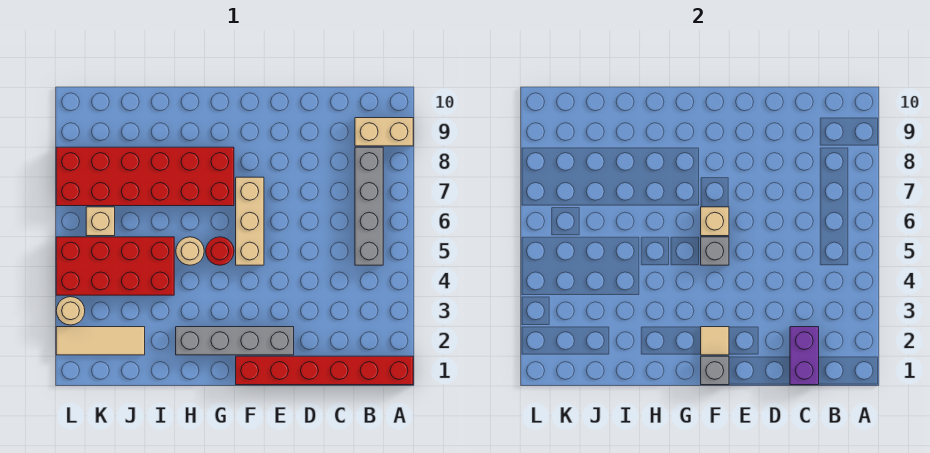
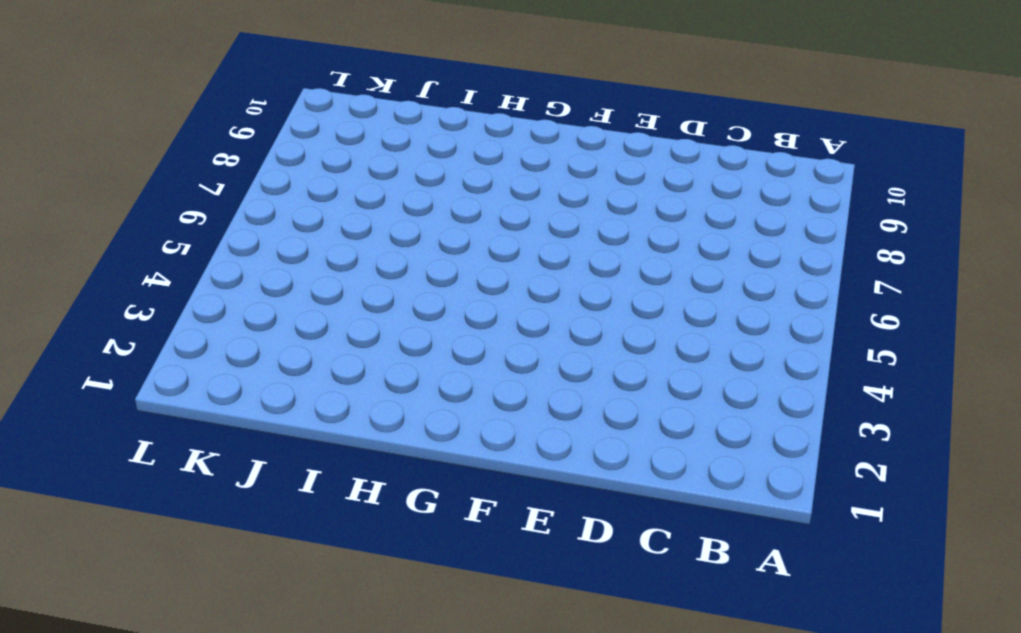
none -> red brick A1:F1 level 1
none -> tan brick A9:B9 level 1
none -> grey brick B5:B8 level 1

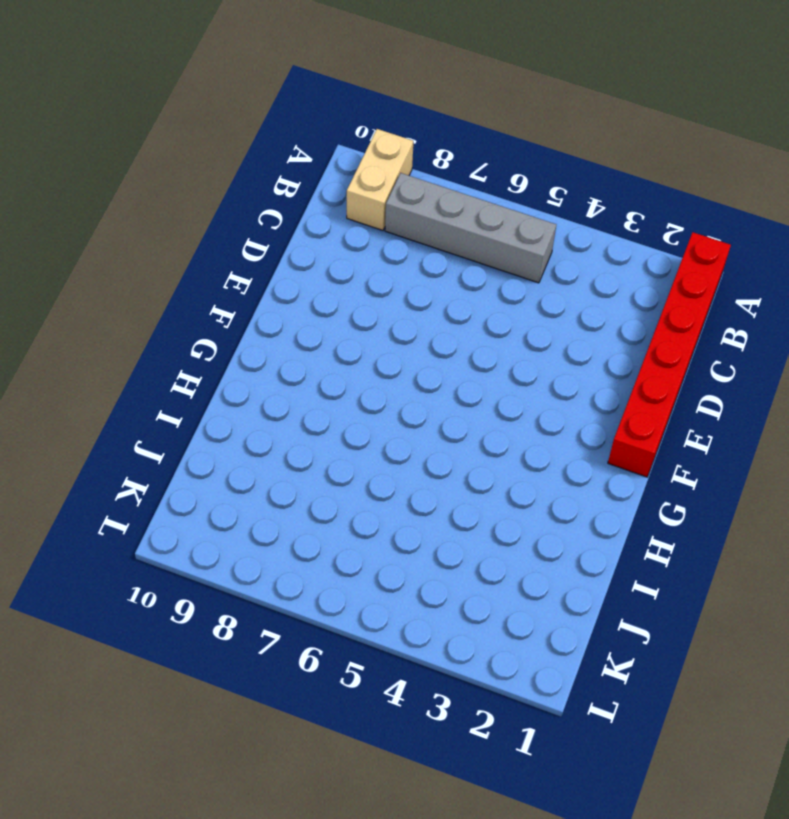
none -> grey brick E2:H2 level 1
none -> tan brick F5:F7 level 1
none -> red round brick G5 level 1

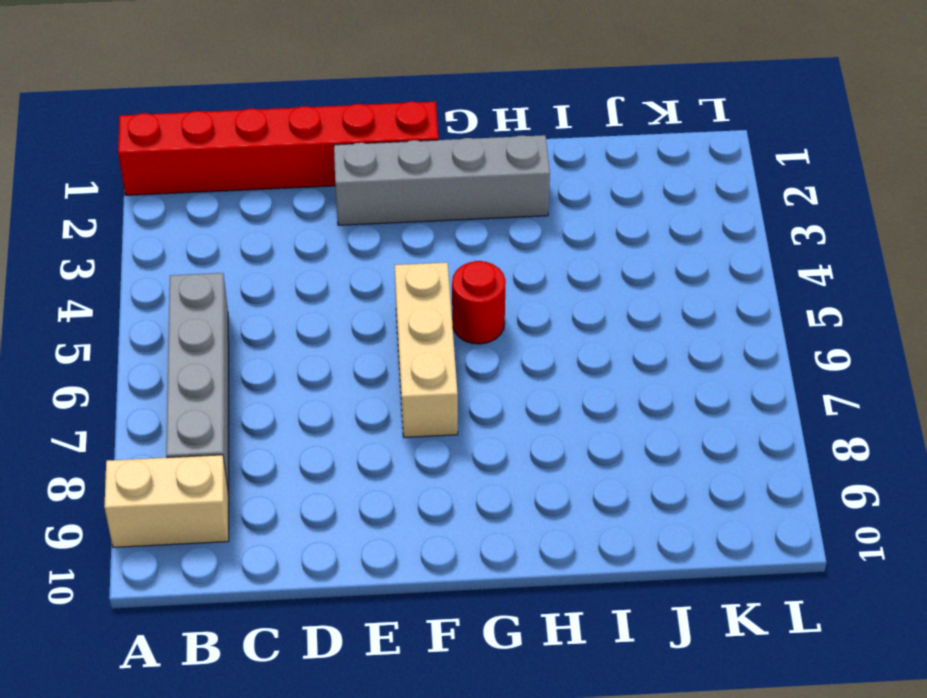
none -> red brick G7:L8 level 1
none -> tan round brick H5 level 1
none -> red brick I4:L5 level 1

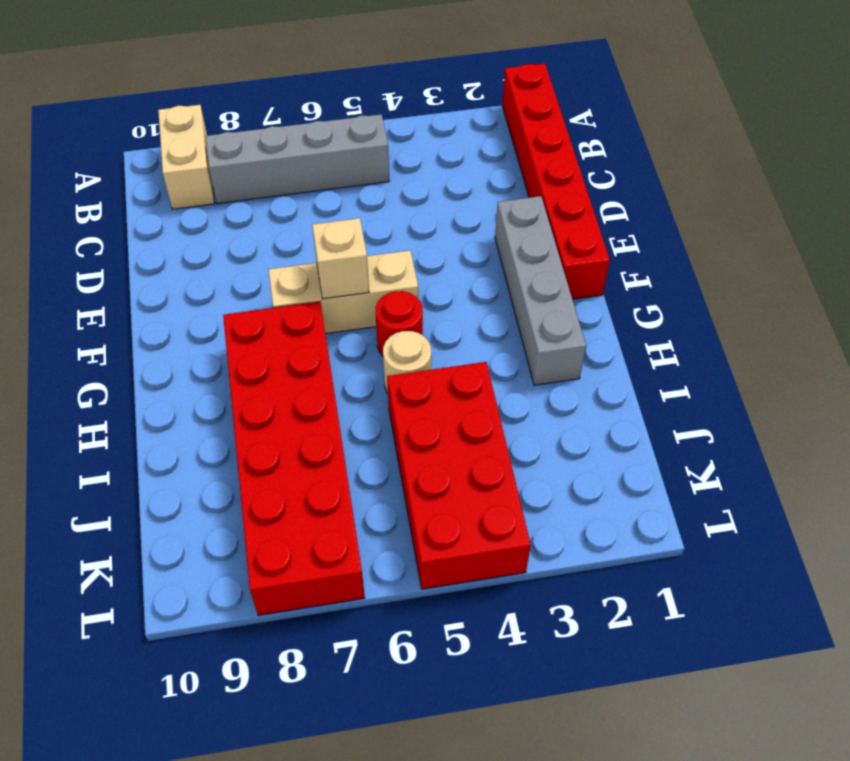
none -> tan tile J2:L2 level 1
none -> tan brick K6 level 1
none -> tan round brick L3 level 1

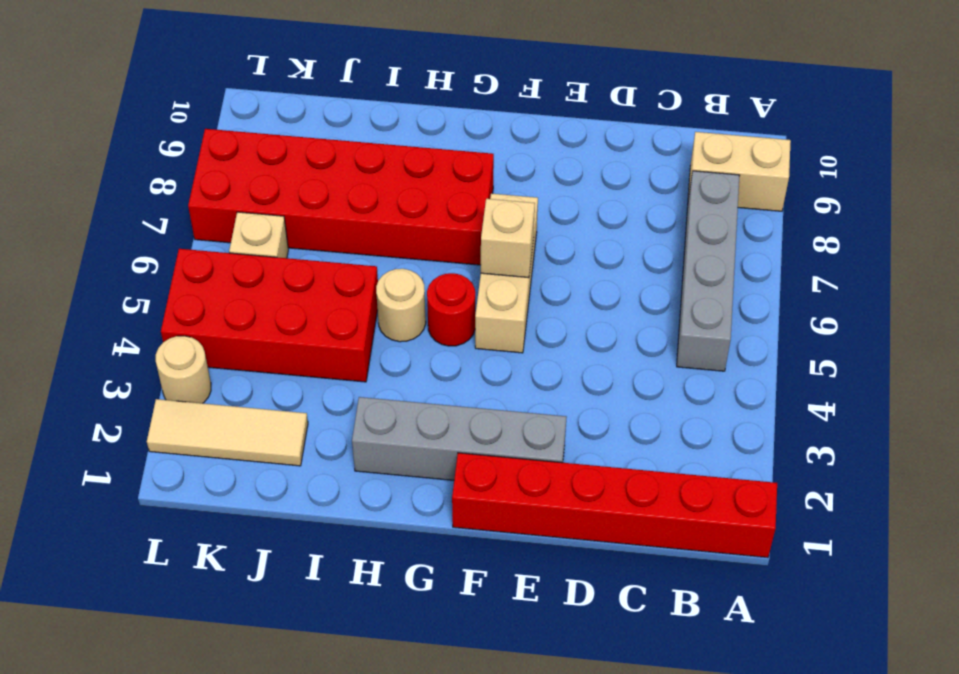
none -> purple brick C1:C2 level 2
none -> grey brick F1 level 2
none -> tan tile F2 level 2

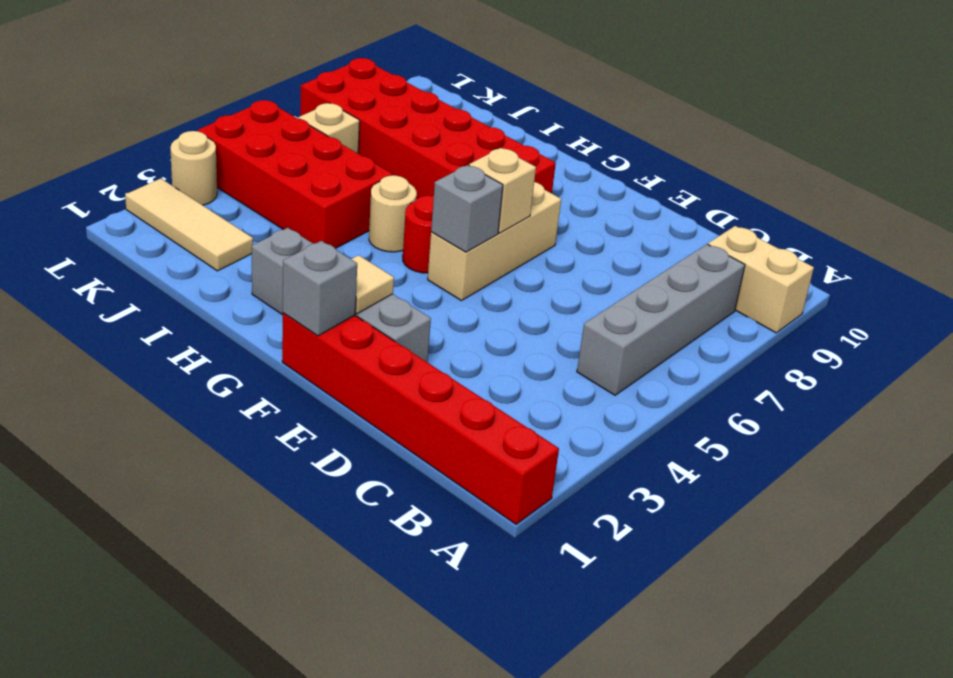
none -> purple brick C1:C2 level 2

